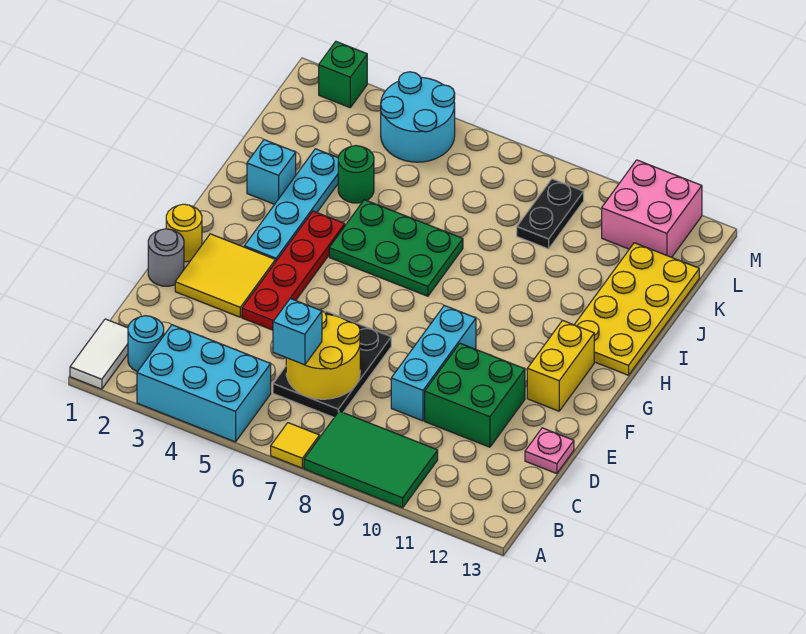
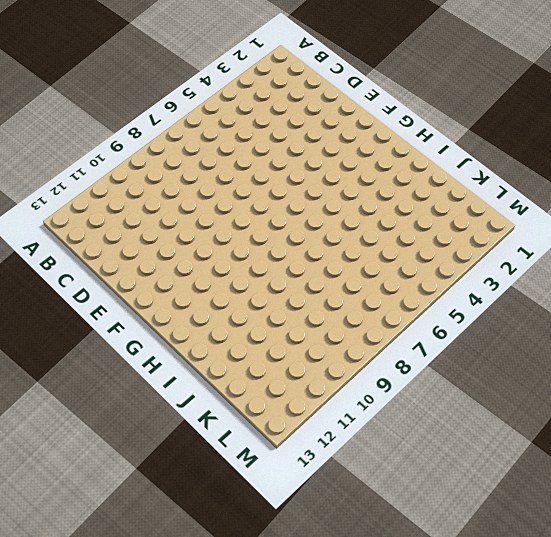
none -> white tile A1:B1 level 1
none -> cyan brick A3:B5 level 1
none -> yellow tile A7 level 1

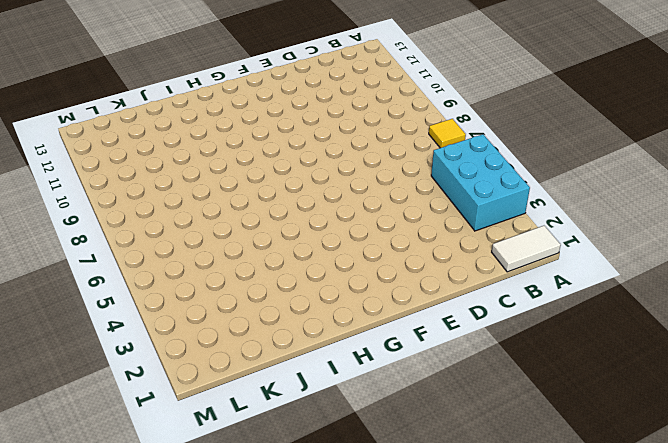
none -> green tile A8:B10 level 1
none -> cyan round brick B2 level 1
none -> black plate C6:E7 level 1

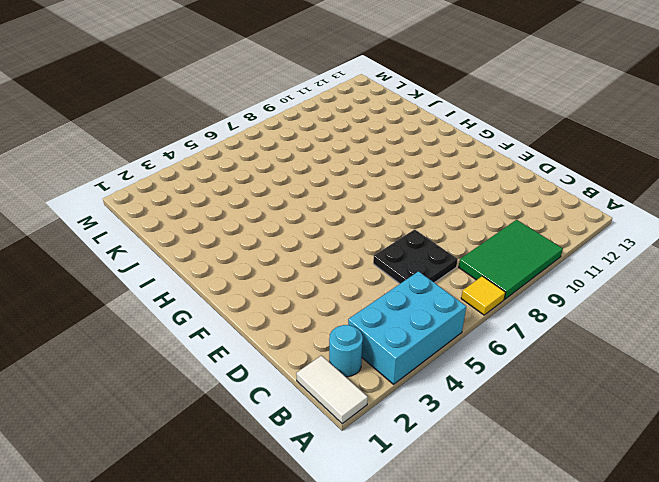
black plate C6:D7 level 1 -> black plate C6:E7 level 1
none -> cyan brick D9:F9 level 1
none -> green brick D10:E11 level 1
none -> pink plate D13 level 1

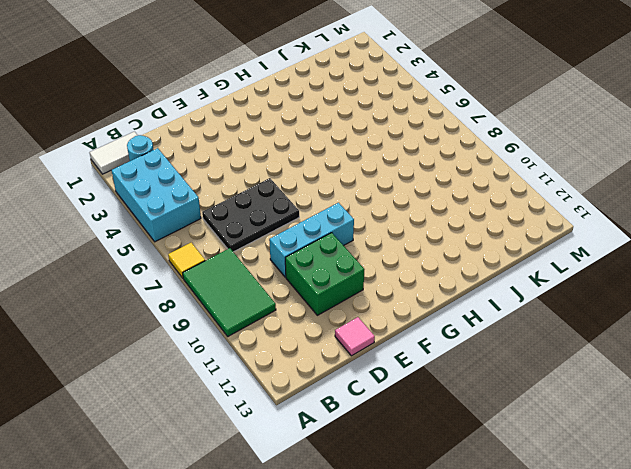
pink tile D13 level 1 -> pink plate D13 level 1
none -> grey round brick E1 level 1
none -> yellow tile E2:F3 level 1
none -> red plate E4:H4 level 1

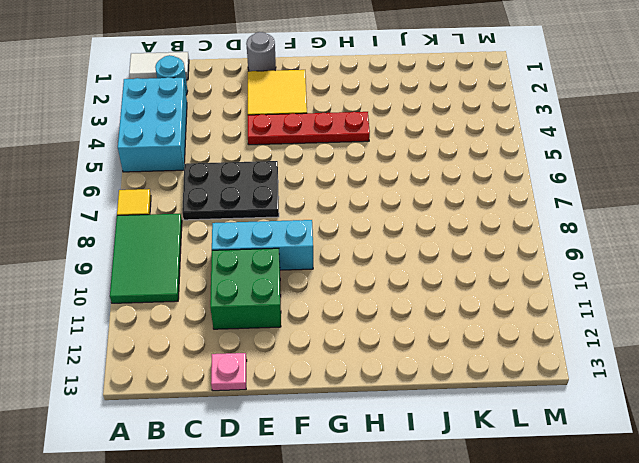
none -> yellow round brick F1 level 1
none -> yellow brick F12:G12 level 1
none -> cyan plate G3:J3 level 1

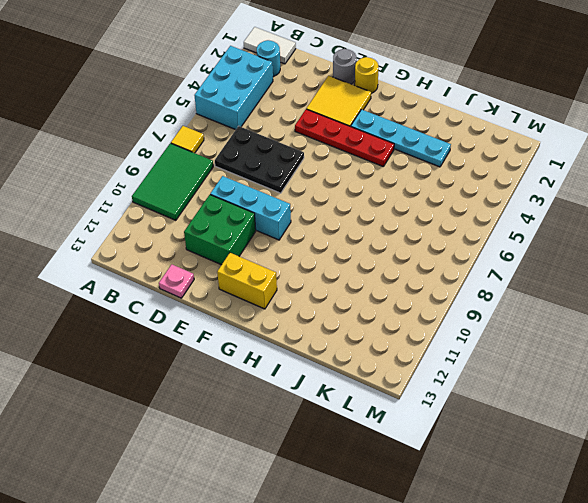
none -> green plate H5:I7 level 1
none -> yellow plate H12:K13 level 1
none -> cyan brick I2 level 1

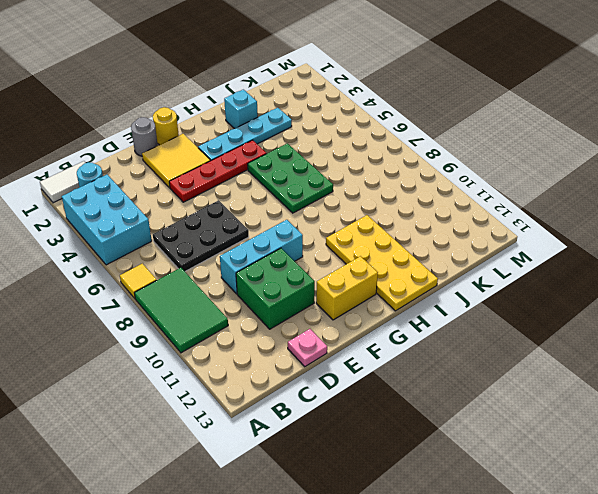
yellow plate H10:I13 level 1 -> yellow plate H12:K13 level 1
none -> green round brick J4 level 1
none -> black plate K9:L9 level 1
none -> cyan round brick L4:M5 level 1

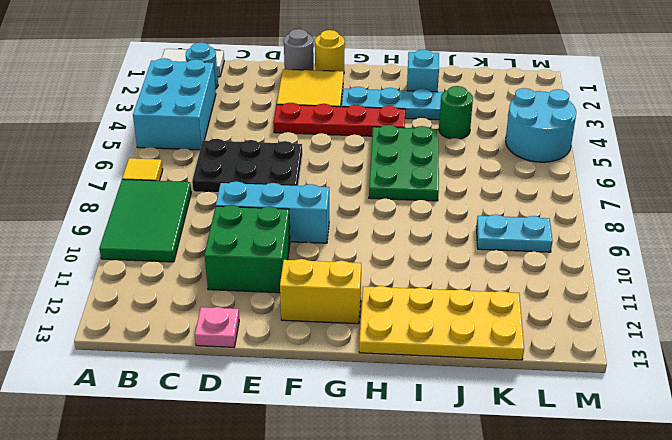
cyan plate K9:L9 level 1 -> black plate K9:L9 level 1
none -> pink brick L11:M12 level 1
none -> green brick M2 level 1
none -> yellow round brick C6:D7 level 2

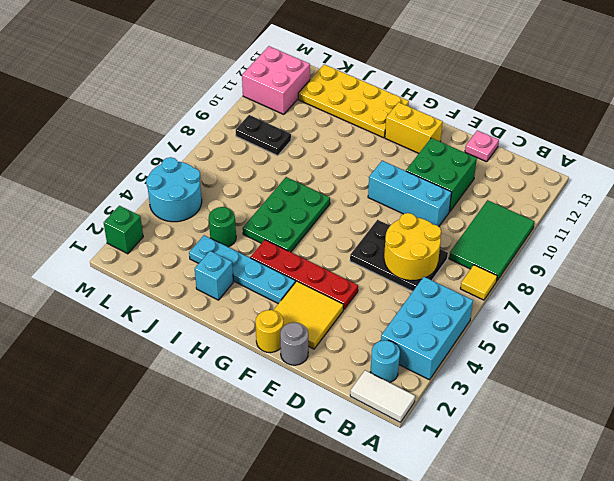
none -> cyan brick C6 level 3

